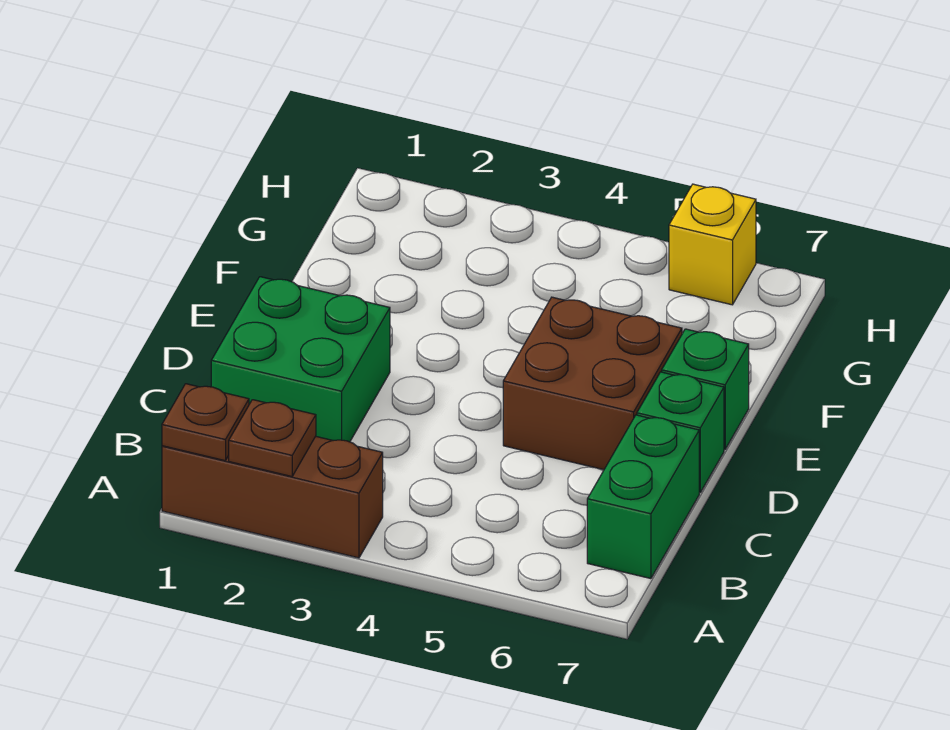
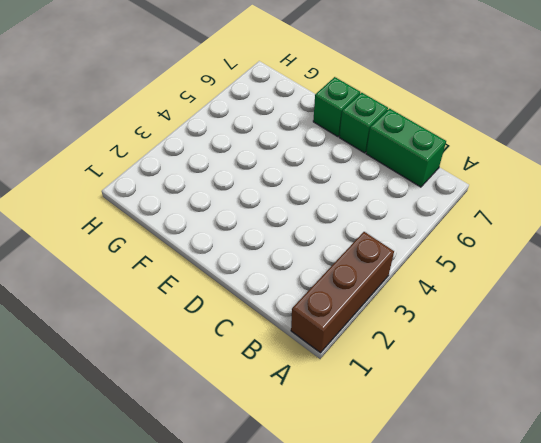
none -> green brick C1:D2 level 1
none -> brown brick D5:E6 level 1

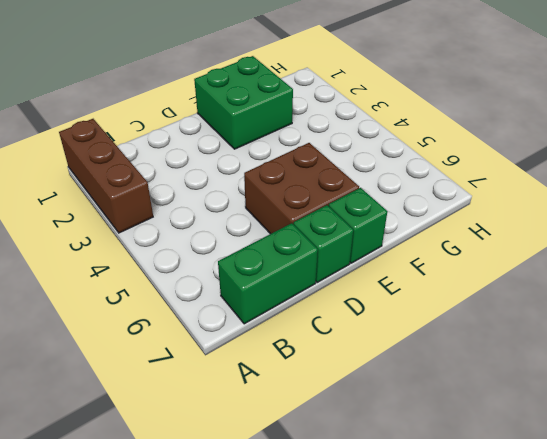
green brick E1:F2 level 1 -> green brick C1:D2 level 1
none -> yellow brick H6 level 1
none -> brown plate A1 level 2

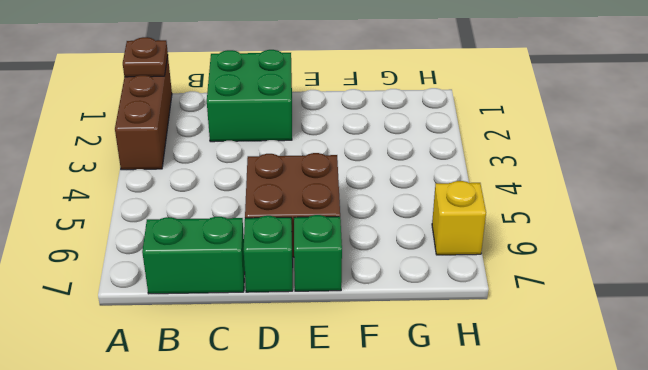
none -> brown plate A2 level 2

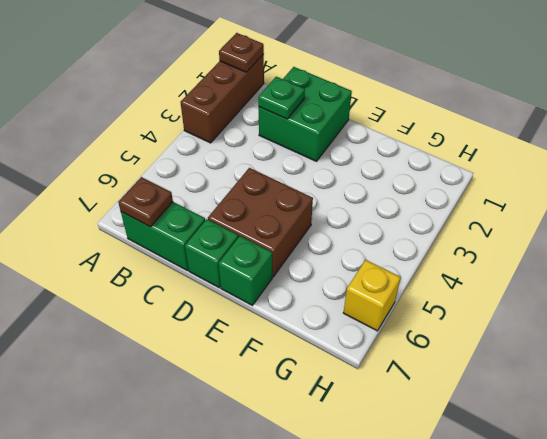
brown plate B7 level 2 -> brown plate A2 level 2
green plate C2 level 2 -> none

